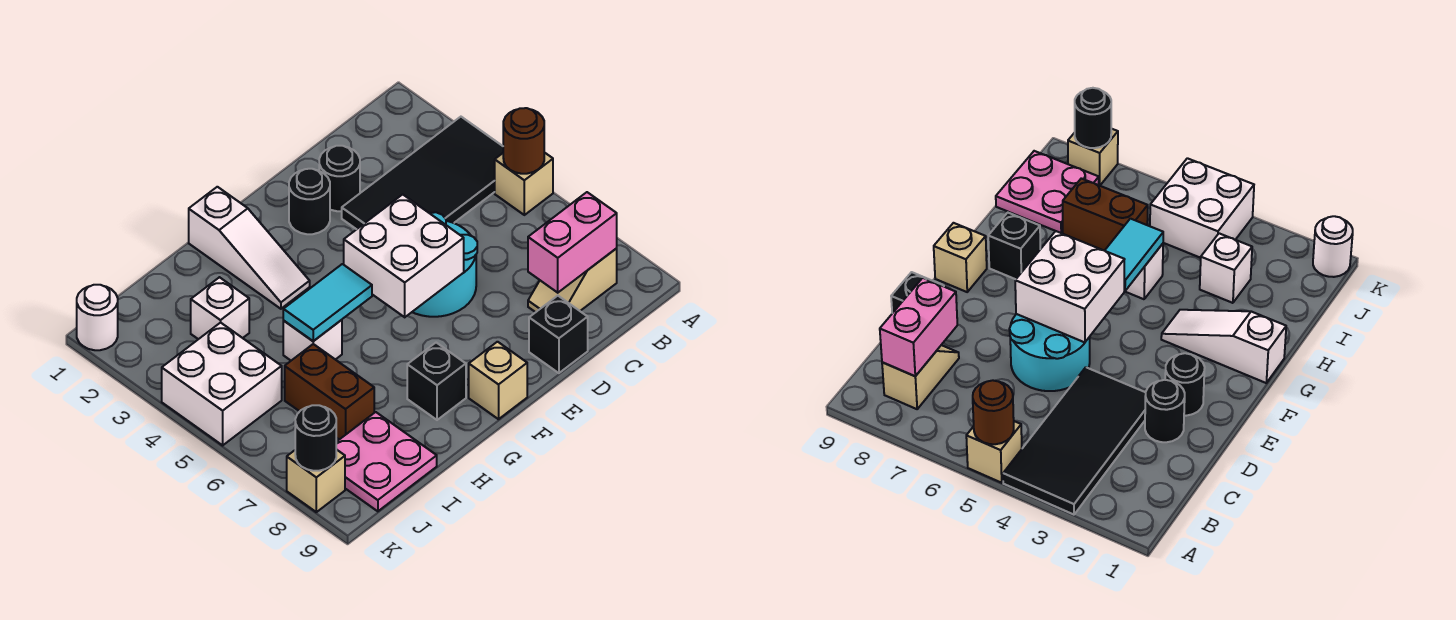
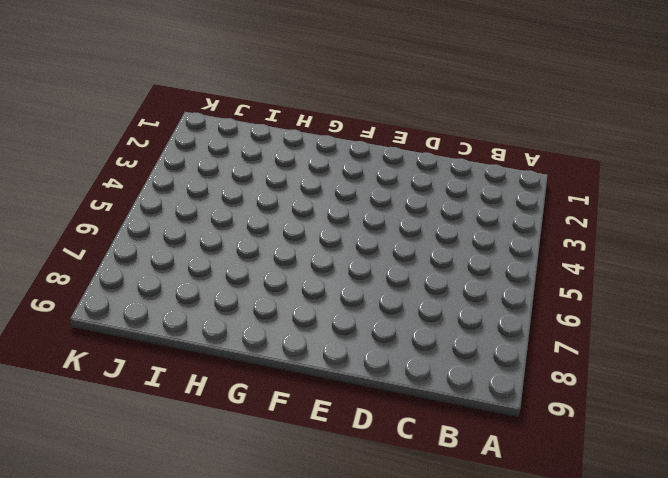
none -> black tile A3:D4 level 1
none -> tan brick A5 level 1
none -> tan slope B8:C8 level 1 top B

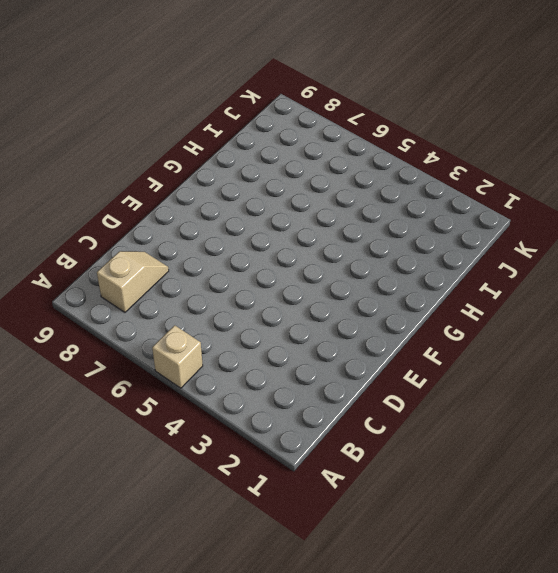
none -> black tile A3:D4 level 1
none -> black round brick D2 level 1
none -> cyan round brick D5:E6 level 1

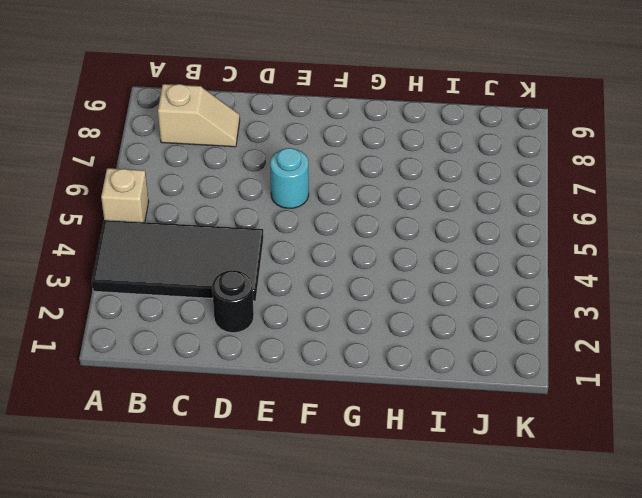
cyan round brick E6 level 1 -> cyan round brick D5:E6 level 1
none -> black brick D9 level 1
none -> black round brick E2 level 1
none -> tan brick F9 level 1

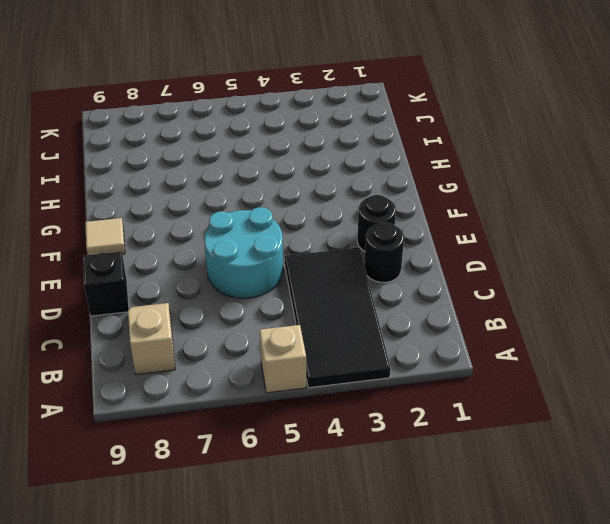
tan tile F9 level 1 -> tan brick F9 level 1
none -> white slope G1:G3 level 1 top 1
none -> black brick G8 level 1
none -> white brick H5 level 1

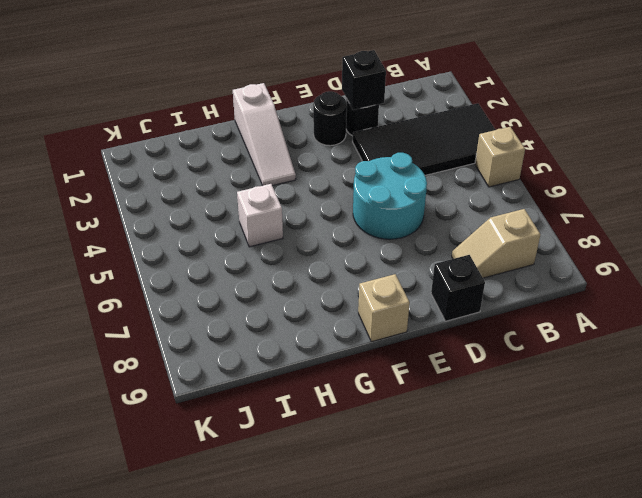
black brick D2 level 2 -> black brick G8 level 1
none -> white brick I3 level 1
none -> brown brick I6:I7 level 1
none -> pink plate I8:J9 level 1

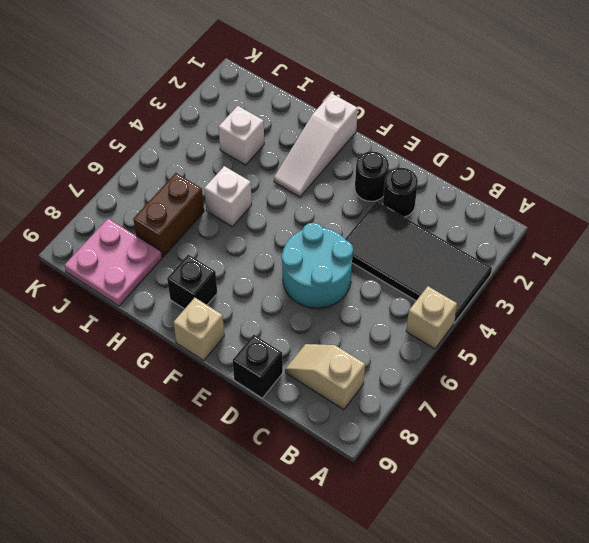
none -> white brick J4:K5 level 1
none -> white round brick K1 level 1
none -> tan brick K8 level 1

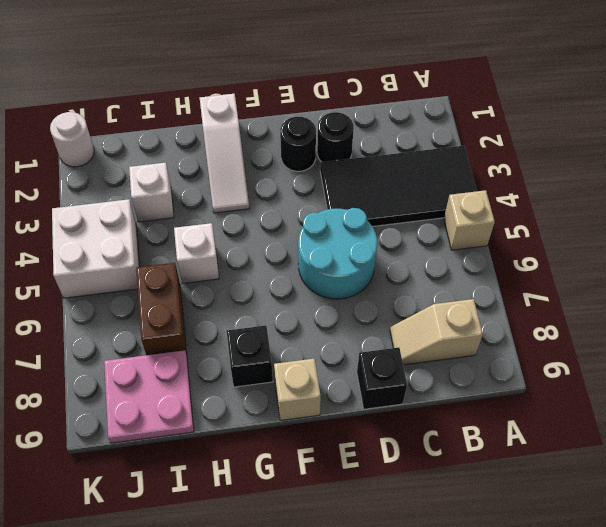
none -> tan brick K8 level 1
none -> brown round brick A5 level 2
none -> pink brick B8:C8 level 2

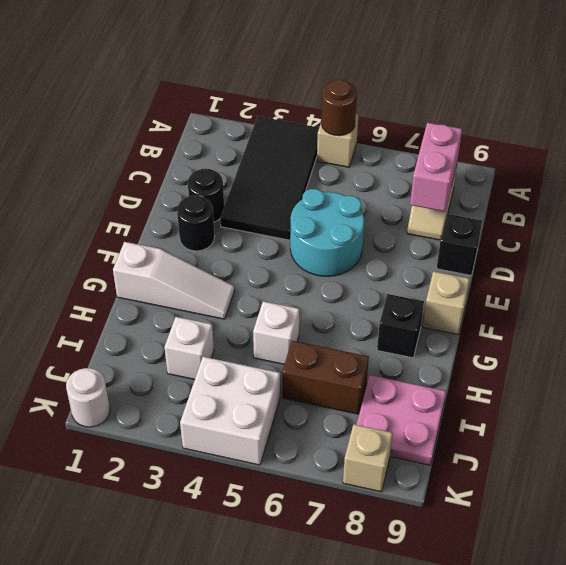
none -> white brick E5:F6 level 2
none -> cyan tile G5:H5 level 2
none -> black round brick K8 level 2

